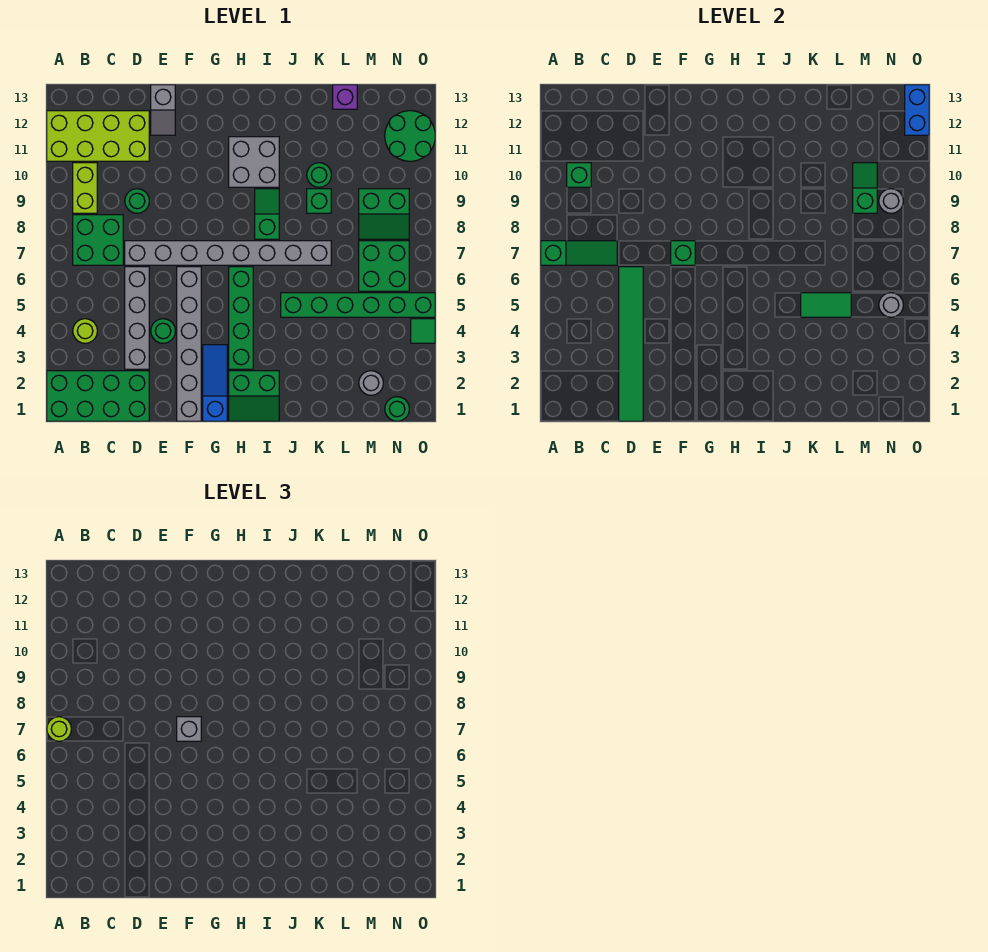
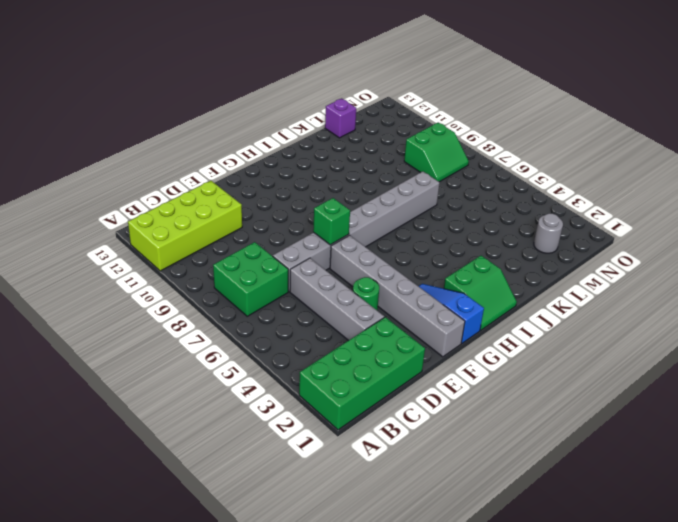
none -> lime round brick B4 level 1
none -> lime brick B9:B10 level 1
none -> green round brick D9 level 1
none -> grey slope E12:E13 level 1 top 13

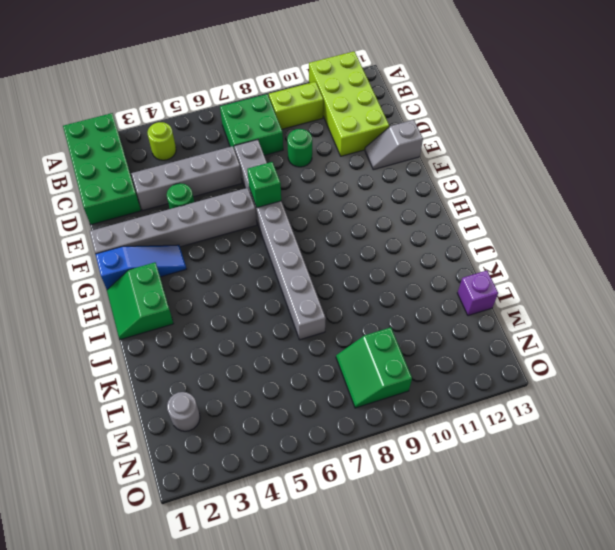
none -> green brick H3:H6 level 1
none -> grey brick H10:I11 level 1
none -> green slope I8:I9 level 1 top 8
none -> green brick J5:O5 level 1

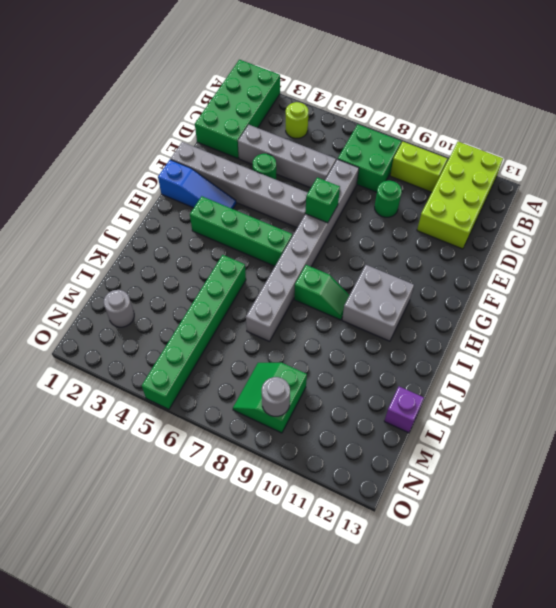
none -> grey slope E12:E13 level 1 top 13
none -> green slope H1:I2 level 1 top 2
none -> green brick K9 level 1
none -> green round brick K10 level 1

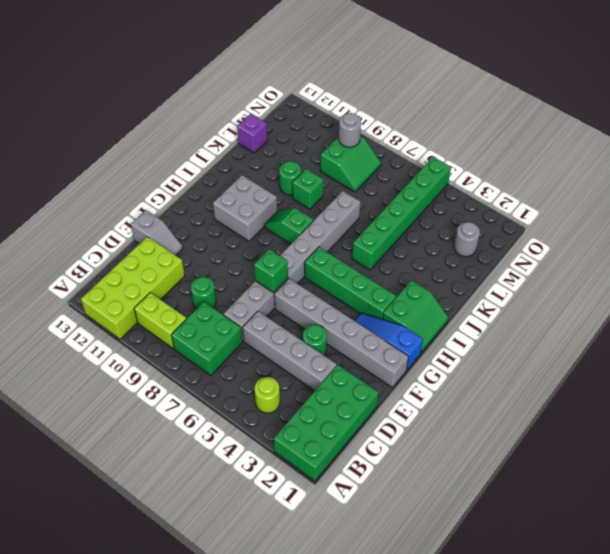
none -> green brick M6:N7 level 1
none -> green round brick N1 level 1
none -> green round brick N11:O12 level 1
none -> green tile O4 level 1

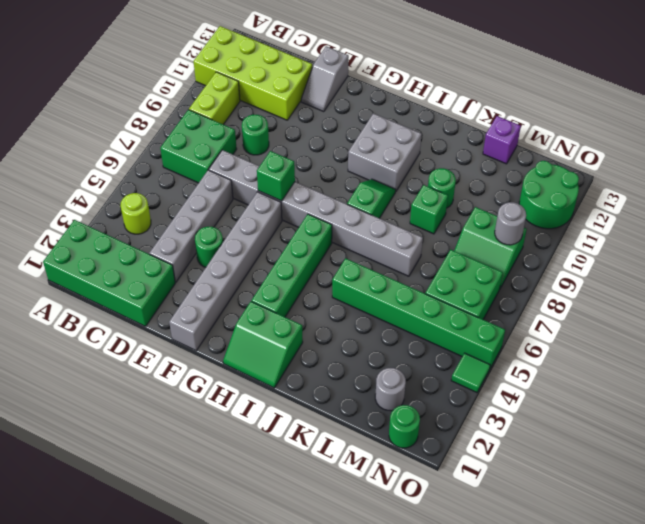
none -> blue slope G1:G3 level 1 top 1
none -> green slope A7:C7 level 2 top A
none -> green brick B10 level 2
none -> green tile D1:D6 level 2

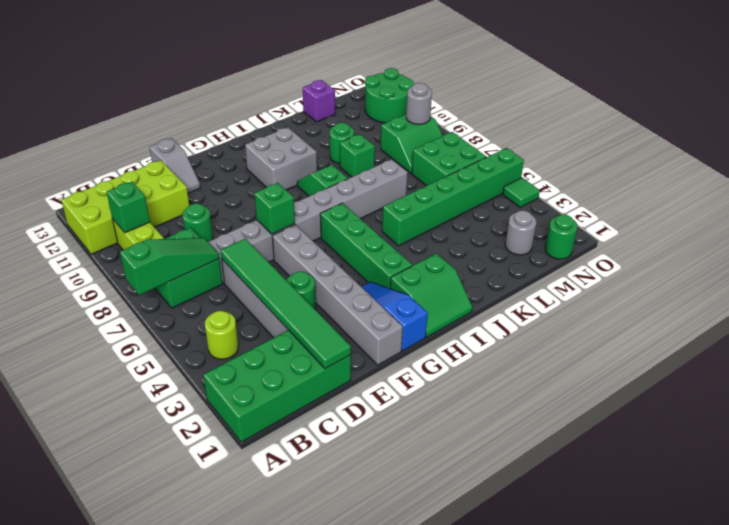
none -> green tile K5:L5 level 2
none -> green slope M9:M10 level 2 top 9
none -> grey round brick N5 level 2
none -> blue brick O12:O13 level 2

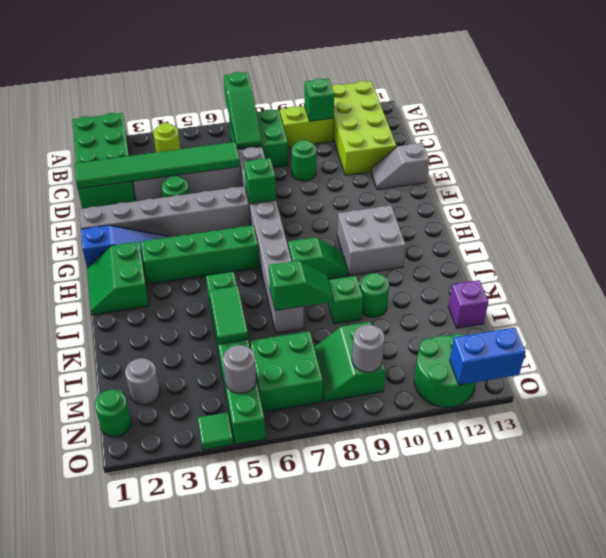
green slope K7:K8 level 2 top 7 -> green slope M9:M10 level 2 top 9
none -> lime round brick A7 level 3
none -> grey brick F7 level 3

